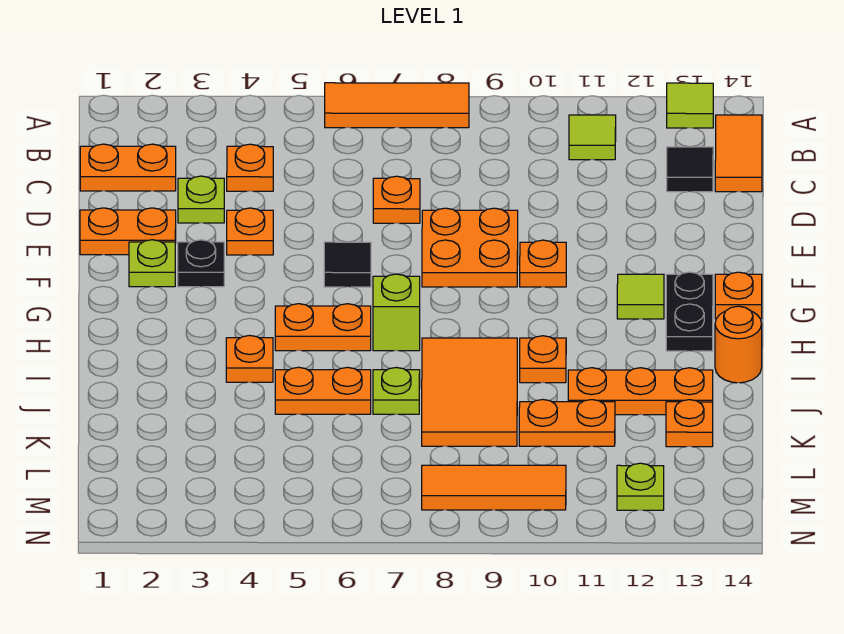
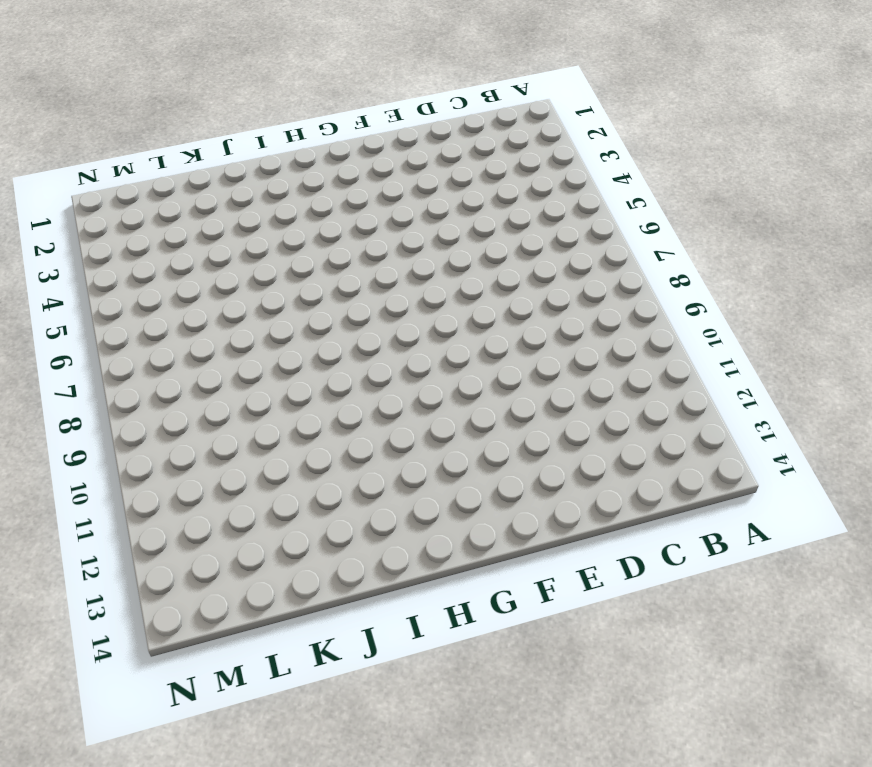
none -> orange tile A6:A8 level 1
none -> lime tile A13 level 1
none -> lime tile B11 level 1
none -> orange tile B14:C14 level 1

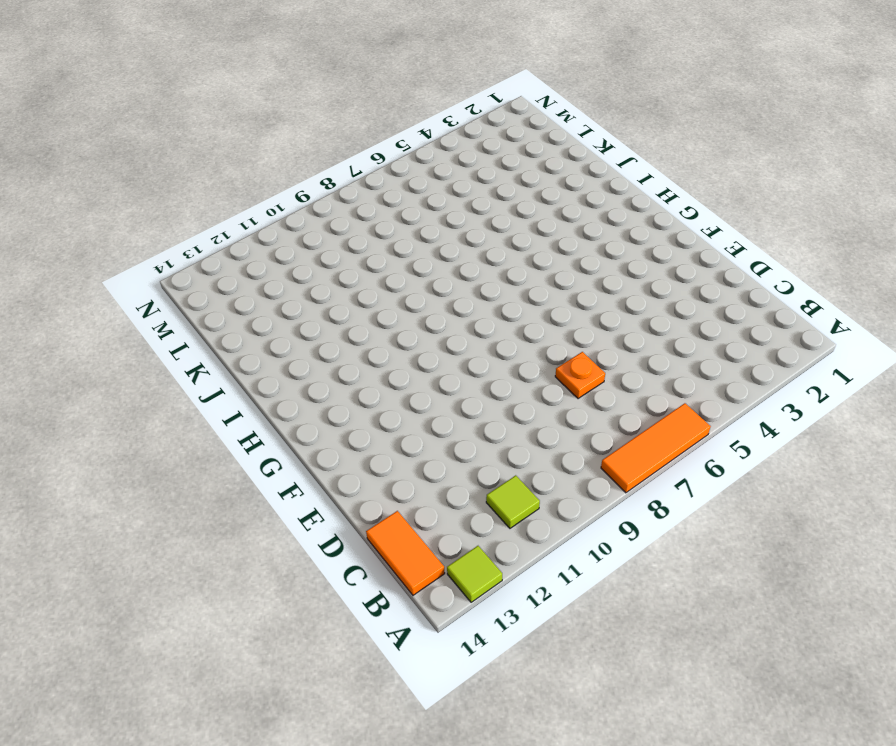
none -> orange plate C1:C2 level 1
none -> orange plate C4 level 1
none -> black tile C13 level 1
none -> lime plate D3 level 1

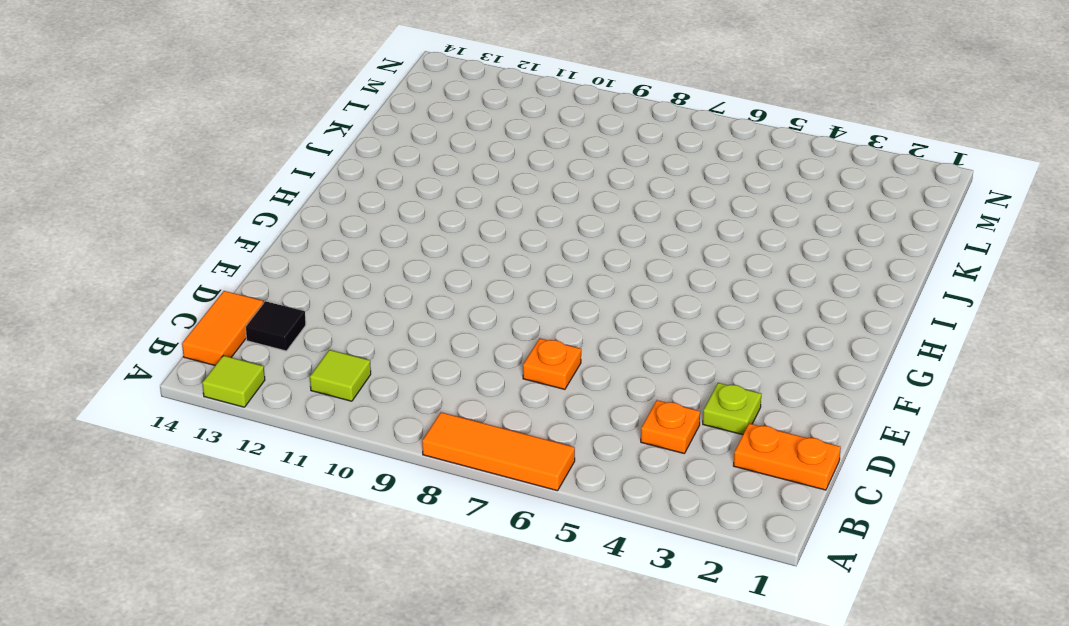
none -> orange plate E1:E2 level 1
none -> orange plate E4 level 1
none -> orange plate E8:F9 level 1
none -> lime plate F2 level 1

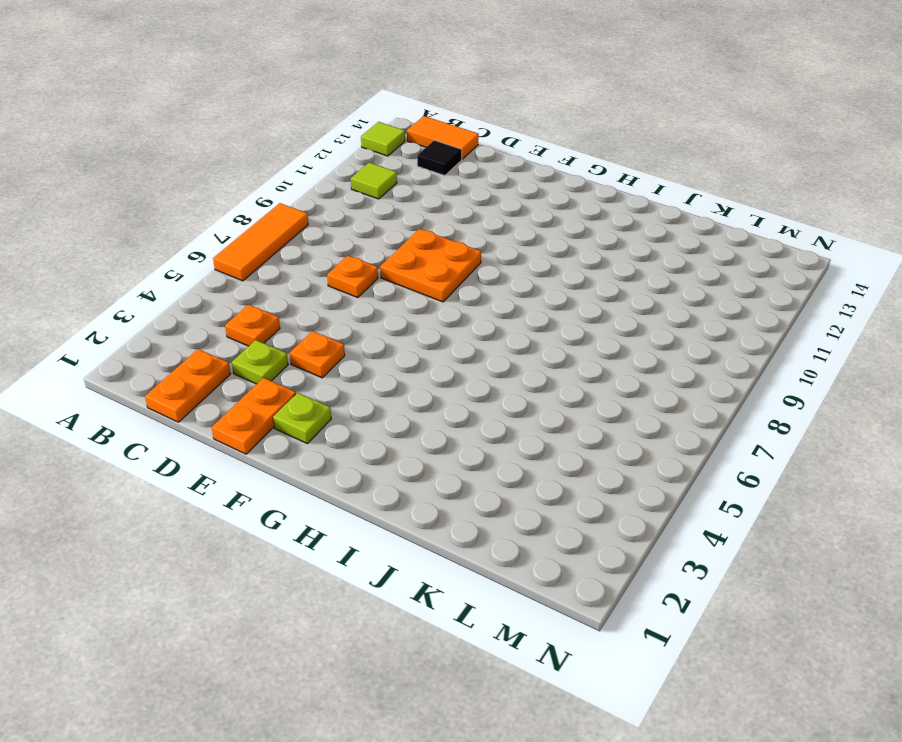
none -> black plate F3 level 1
none -> black tile F6 level 1
none -> orange plate F10 level 1
none -> lime tile G12 level 1

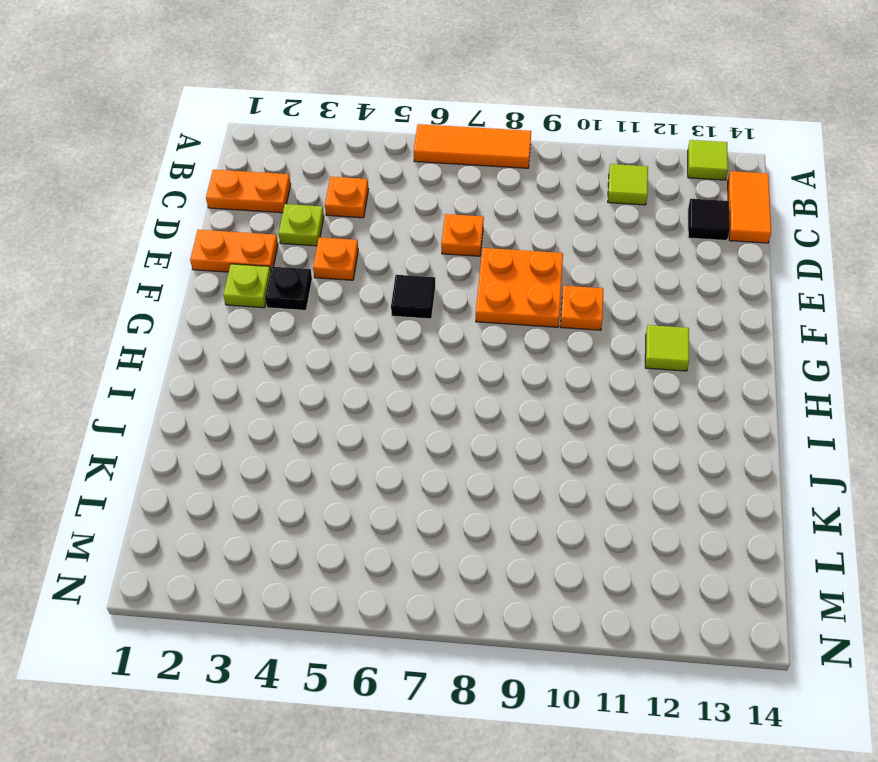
none -> black plate G13:H13 level 1
none -> orange plate G14 level 1
none -> orange plate H5:H6 level 1
none -> lime brick H7 level 1

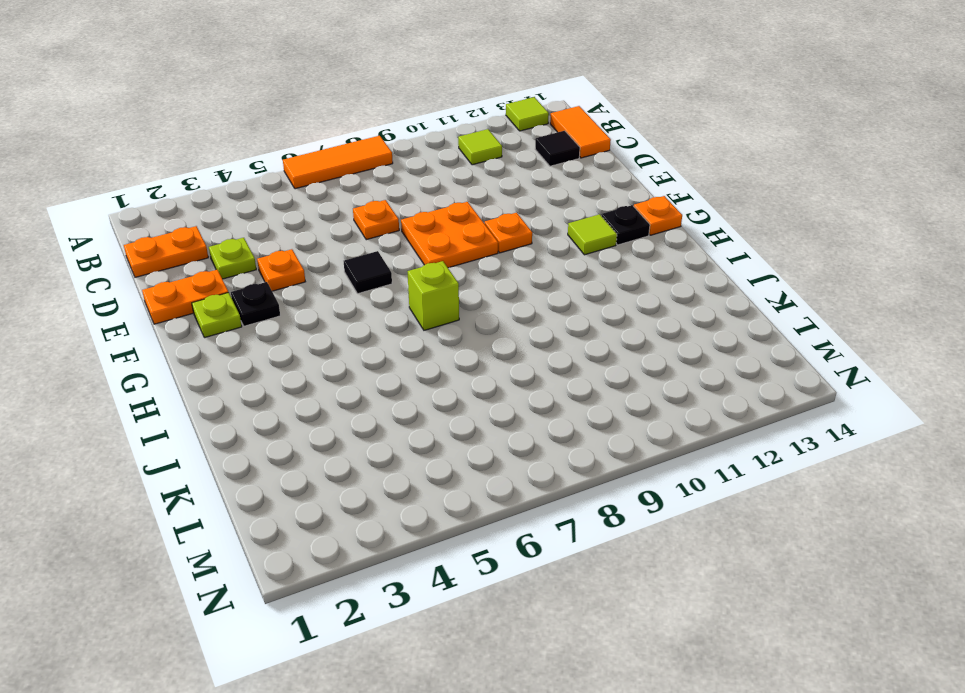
black plate G13 level 1 -> black plate G13:H13 level 1
none -> orange plate C4 level 1
none -> orange plate H5:H6 level 1
none -> orange plate I4 level 1
none -> orange tile I8:K9 level 1

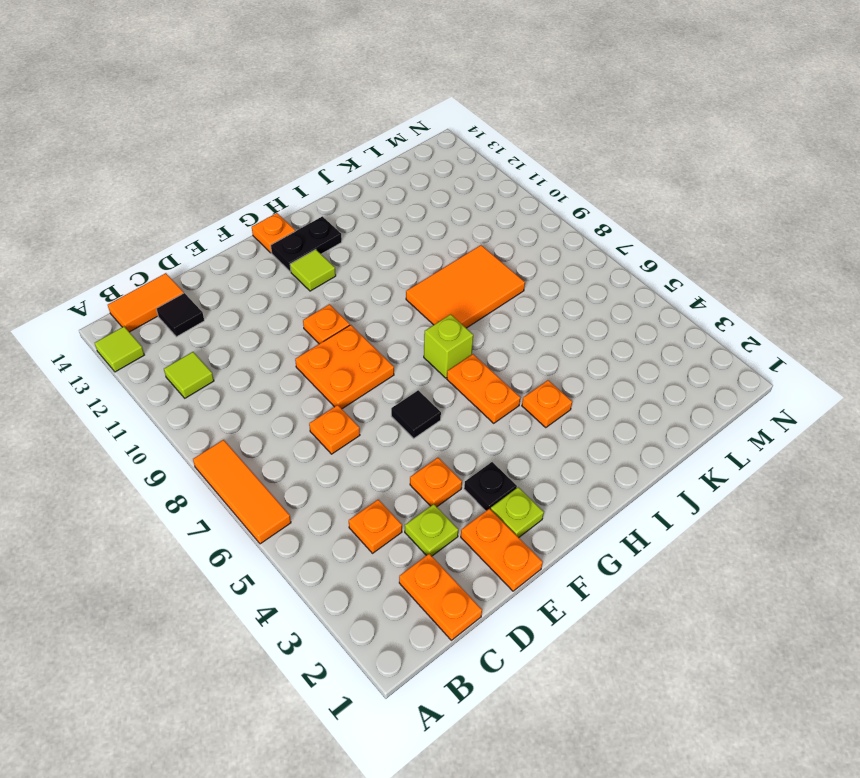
none -> orange plate I10 level 1
none -> orange round brick I14 level 1
none -> orange plate J5:J6 level 1
none -> lime plate J7 level 1

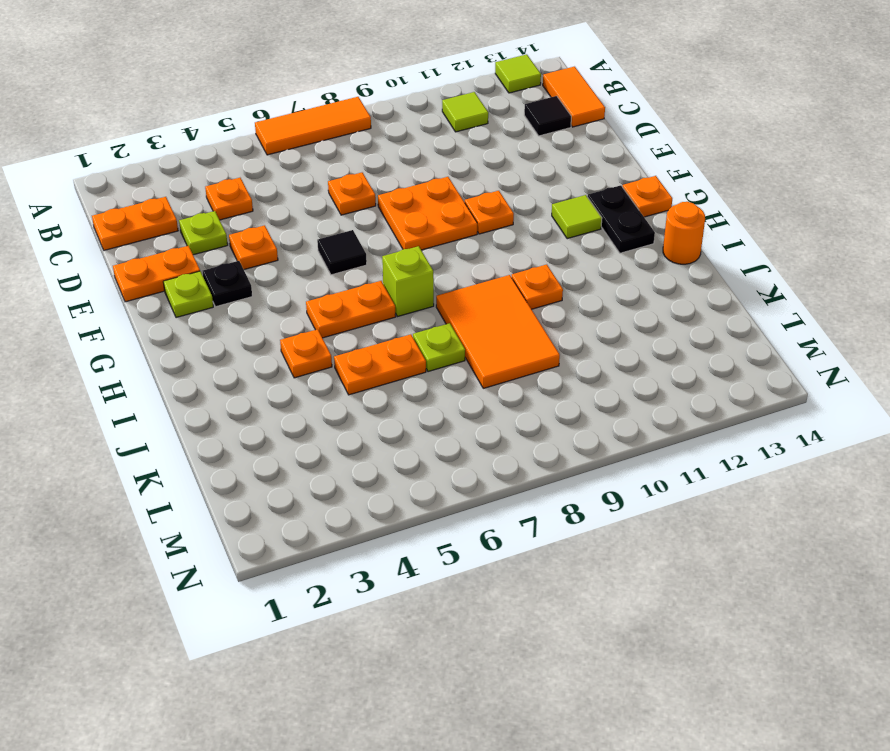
none -> orange plate J11:J13 level 1
none -> orange plate K10:K11 level 1
none -> orange plate K13 level 1
none -> orange tile M8:M10 level 1

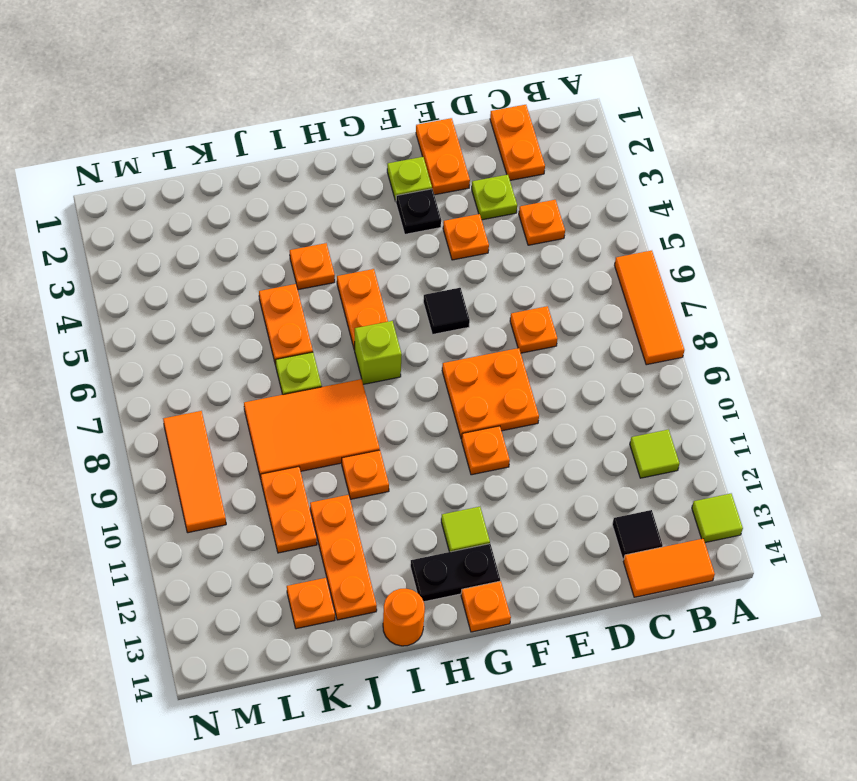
none -> lime plate M12 level 1

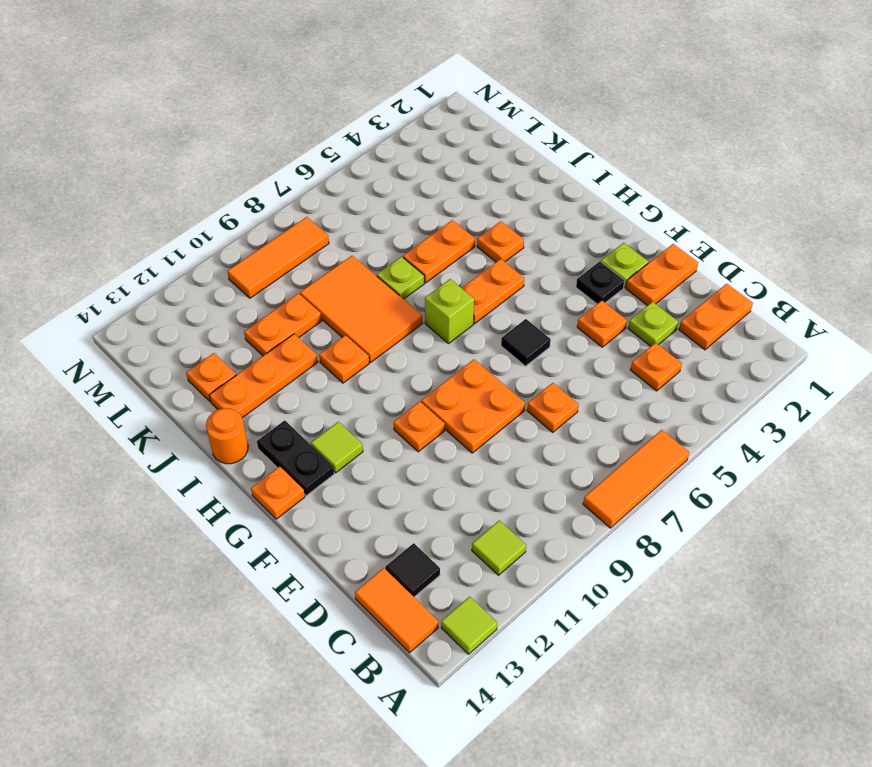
none -> lime plate M12 level 1

